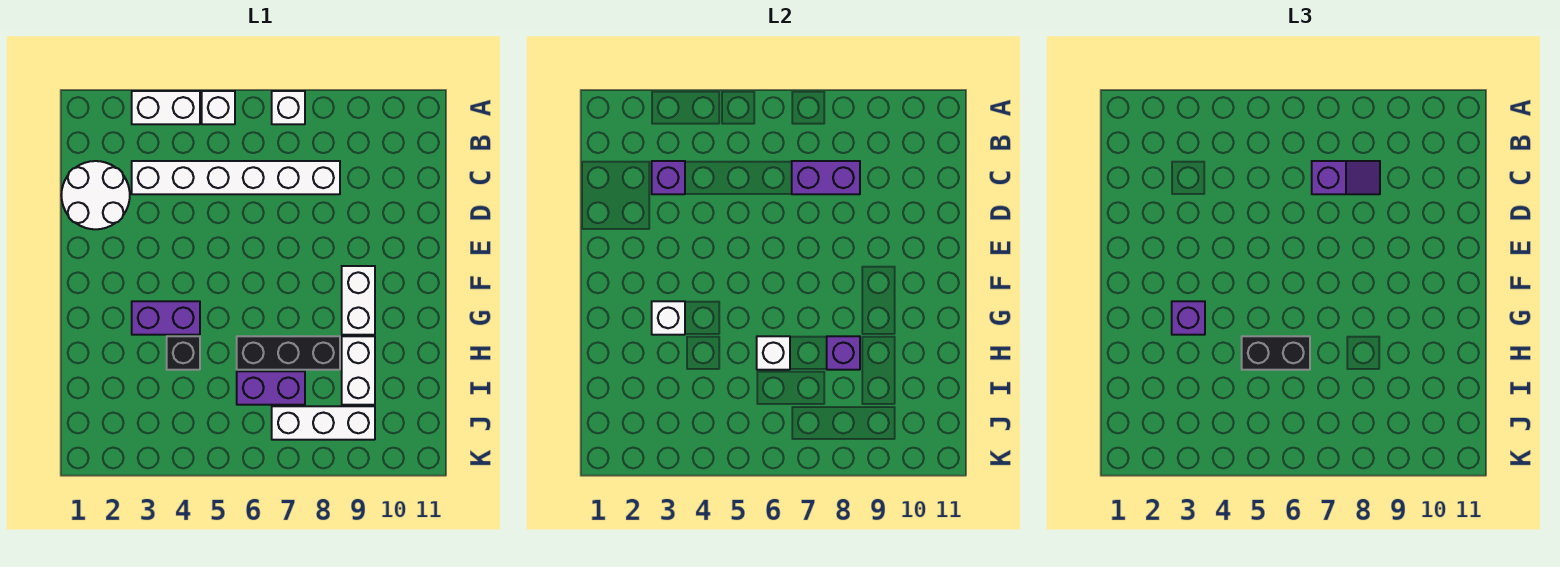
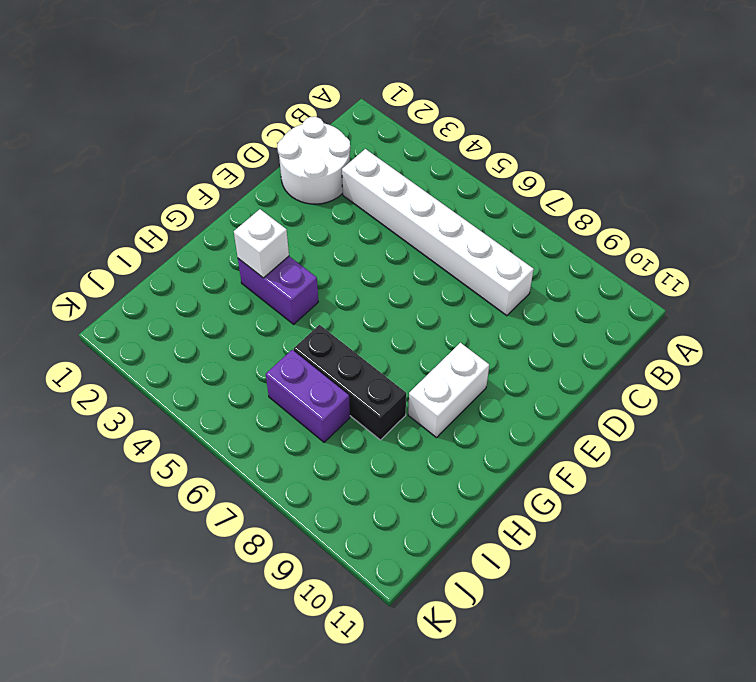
none -> white brick A3:A4 level 1
none -> white brick A5 level 1
none -> white brick A7 level 1

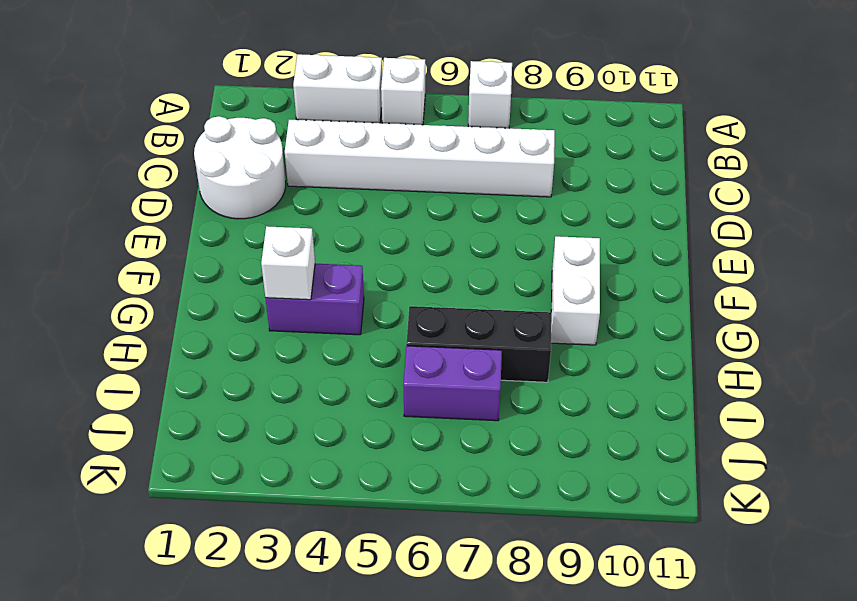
none -> black brick H4 level 1
none -> white brick H9:I9 level 1
none -> white brick J7:J9 level 1

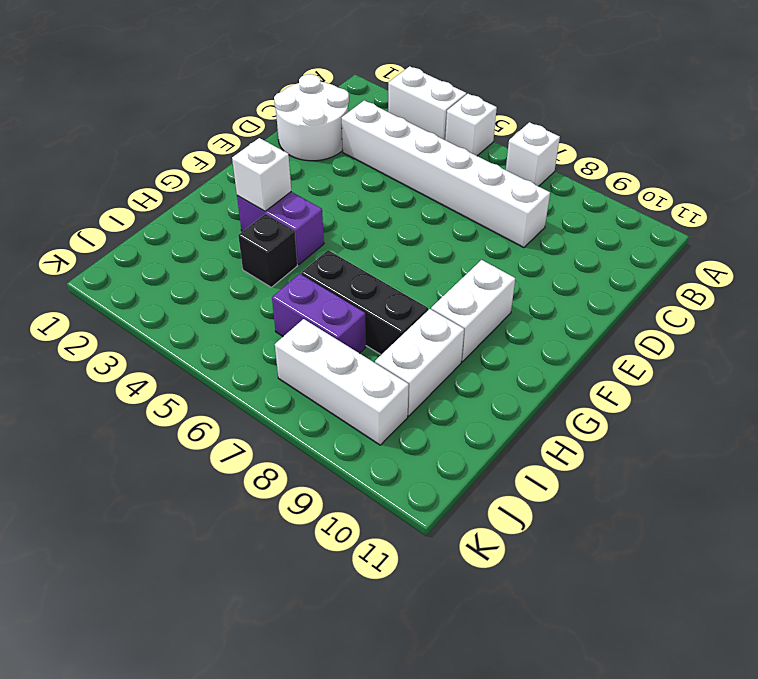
none -> purple brick C3 level 2
none -> purple brick C7:C8 level 2
none -> white brick H6 level 2

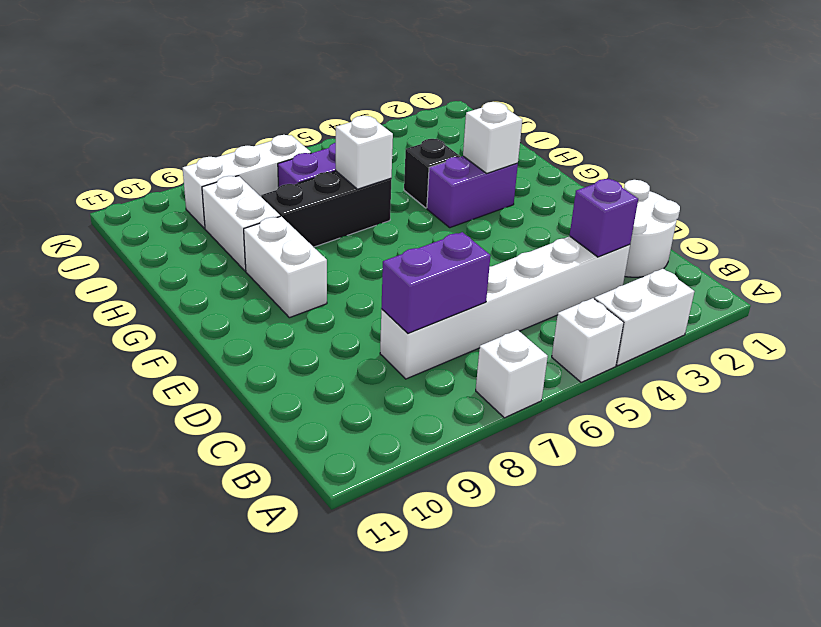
none -> purple brick H8 level 2
none -> purple slope C7:C8 level 3 top 7
none -> purple brick G3 level 3

